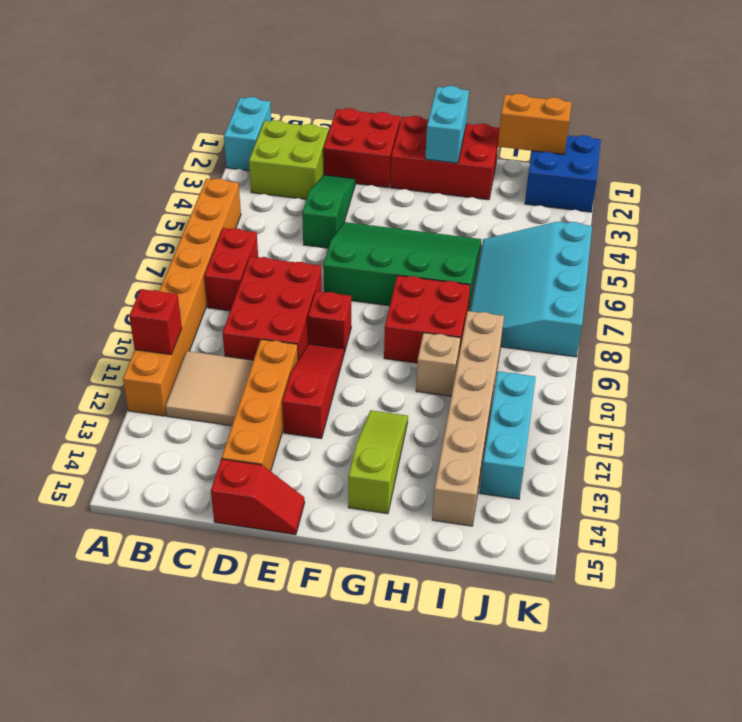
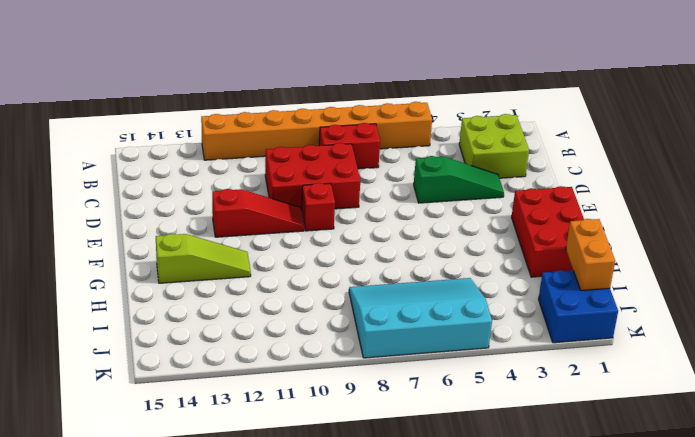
none -> cyan brick A1:A2 level 1
none -> tan tile B11:C12 level 1
none -> red brick D1:E2 level 1

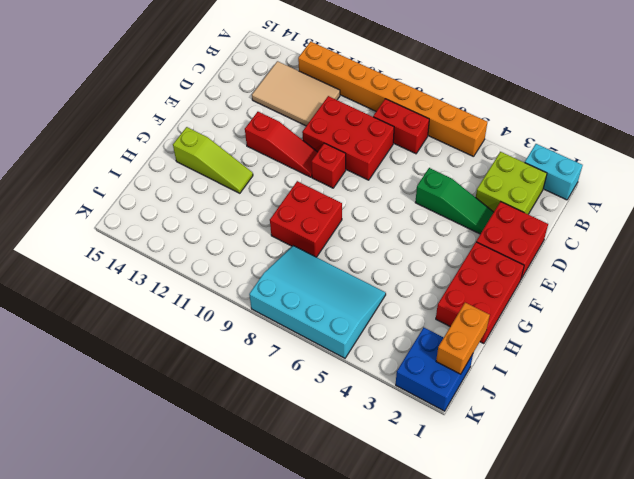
tan tile B11:C13 level 1 -> tan tile B11:C12 level 1
none -> orange brick D11:D14 level 1
none -> red slope D15:E15 level 1 top D
none -> green slope E5:H7 level 1 top 7

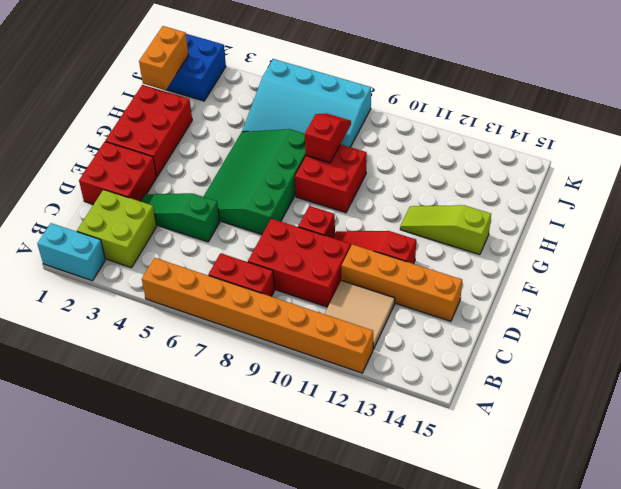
red slope H8:I8 level 2 top H -> red slope D15:E15 level 1 top D
none -> tan brick H10 level 1
none -> tan brick I9:I14 level 1
none -> cyan brick J11:J13 level 1

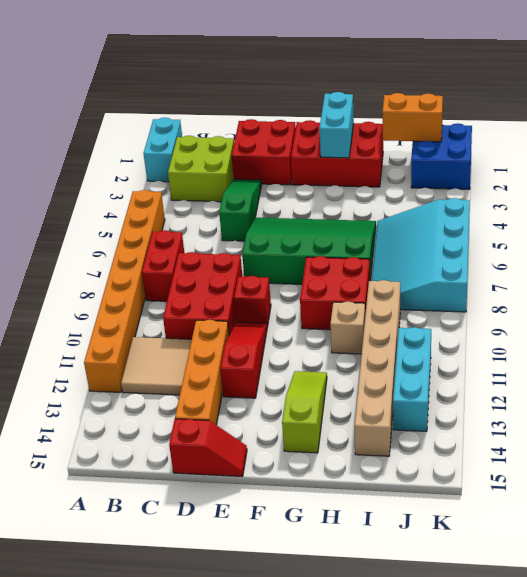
none -> red brick A11 level 2

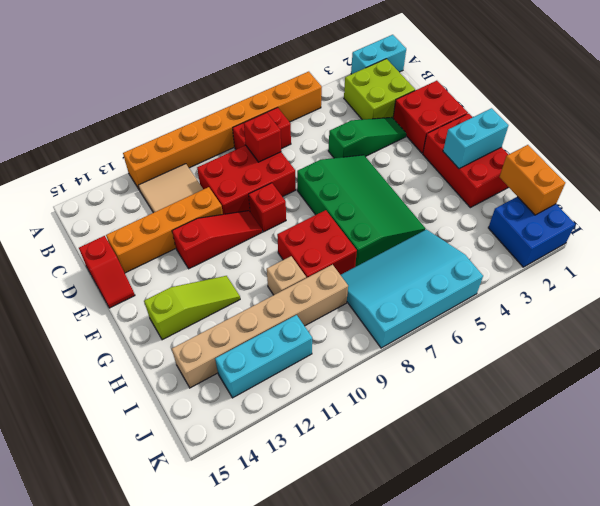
red brick C8 level 2 -> red brick A11 level 2

